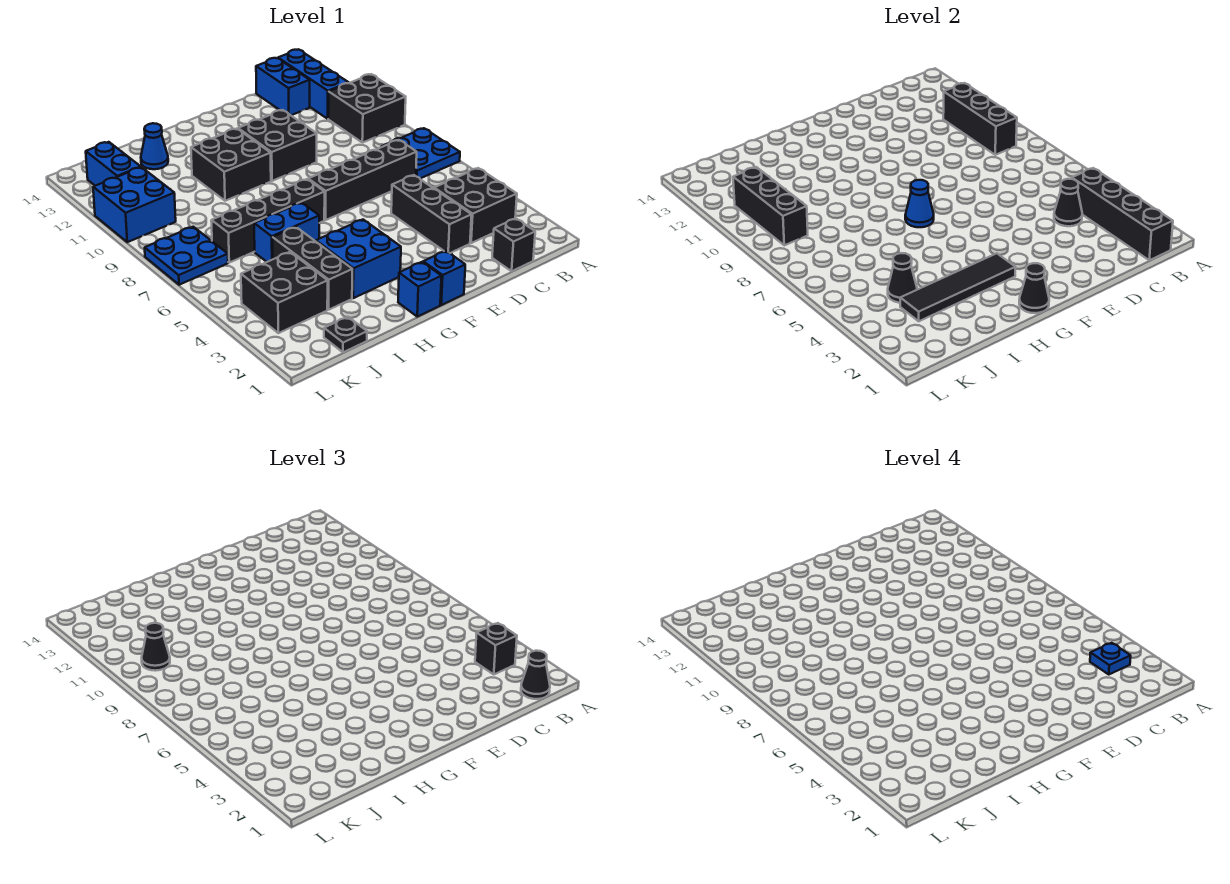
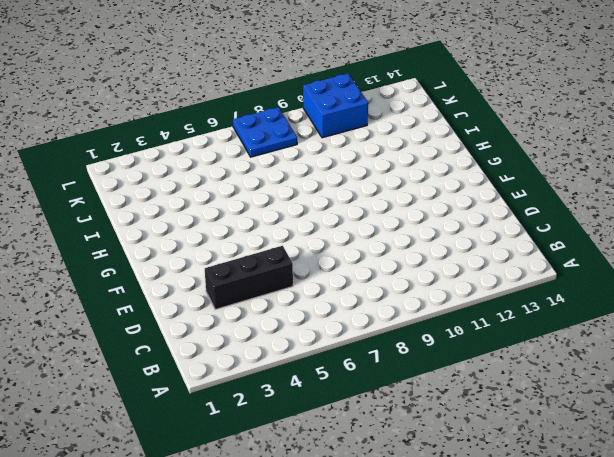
none -> blue plate A7:B8 level 1
none -> black brick A10:B11 level 1
none -> black brick B3:C4 level 1
none -> blue brick B12:B14 level 1

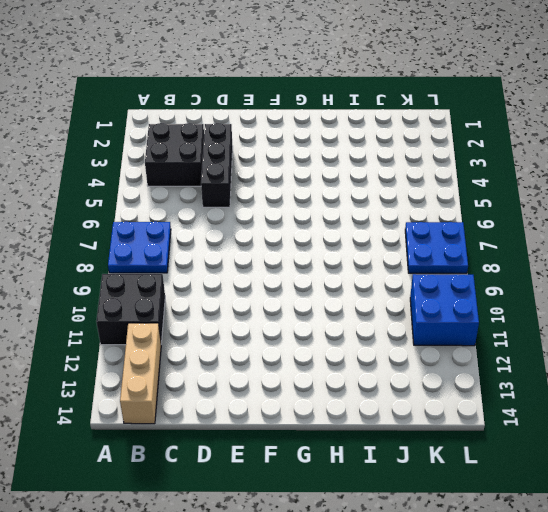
tan brick B12:B14 level 1 -> blue brick B12:B14 level 1
none -> black brick C1 level 1
none -> black brick C7:F7 level 1
none -> blue brick C13:C14 level 1
none -> black brick E10:F11 level 1

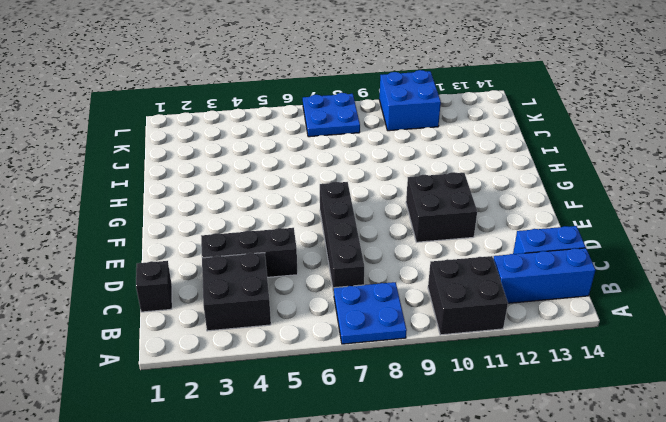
none -> blue brick F1 level 1
none -> blue brick G1 level 1
none -> blue brick G3:H4 level 1
none -> black brick G7:J7 level 1

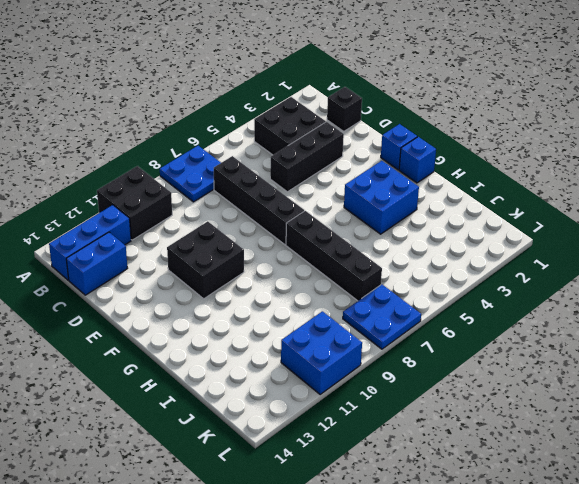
none -> black brick G10:H11 level 1
none -> blue brick H6:I6 level 1
none -> black brick I3:I5 level 1
none -> blue cone I13 level 1

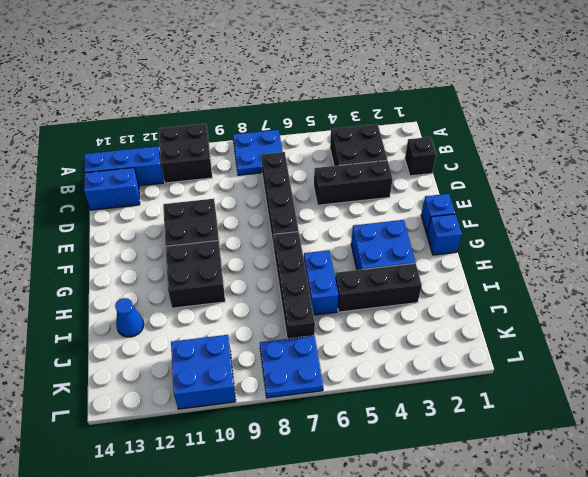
none -> black plate J1 level 1
none -> black brick J3:K4 level 1
none -> blue brick K12:K13 level 1
none -> black brick B1:B4 level 2

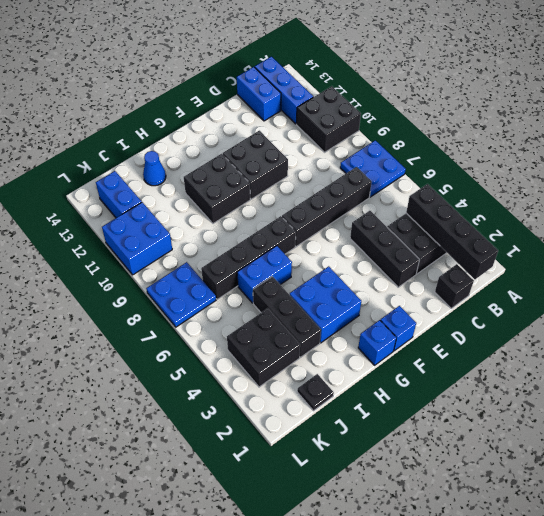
none -> black brick B9:B11 level 2
none -> black cone C4 level 2
none -> black cone G1 level 2
none -> black tile G3:J3 level 2

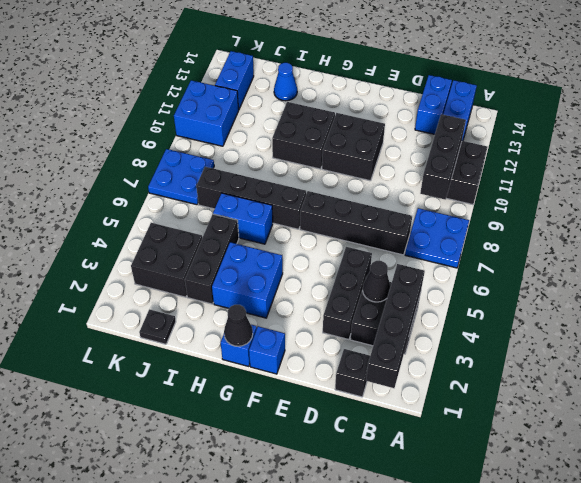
none -> black tile G3:J3 level 2
none -> blue cone G7 level 2
none -> black cone J4 level 2
none -> black brick K9:K11 level 2

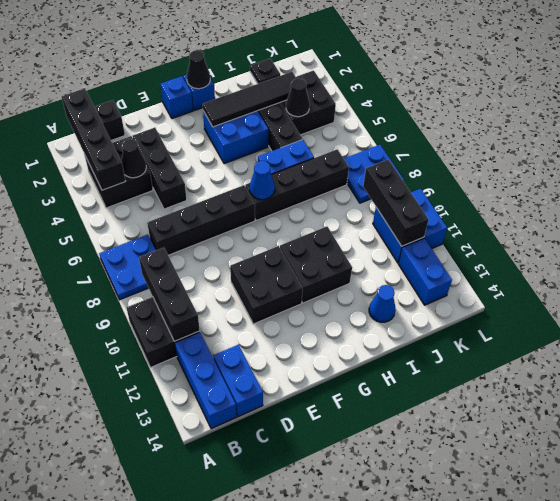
none -> black cone B1 level 3
none -> black brick B3 level 3
none -> black cone K10 level 3
none -> blue plate B3 level 4

